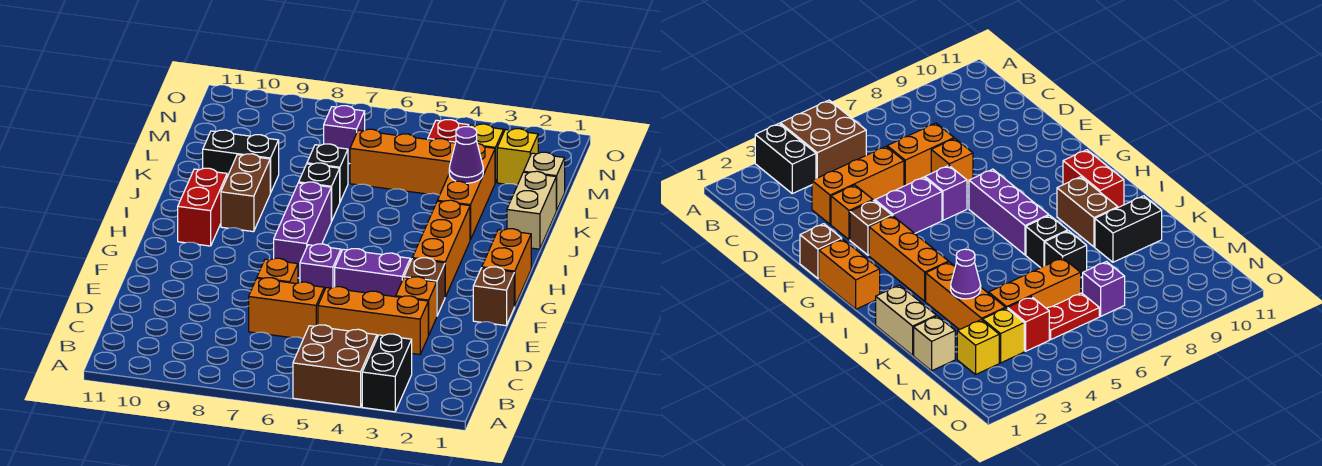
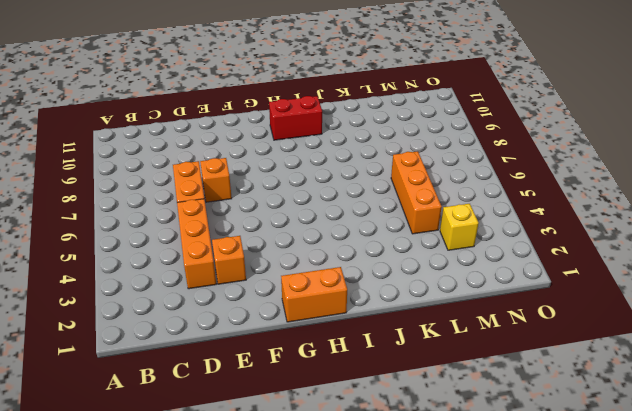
none -> black brick A3:B3 level 1
none -> brown brick A4:B5 level 1
none -> brown brick F1 level 1

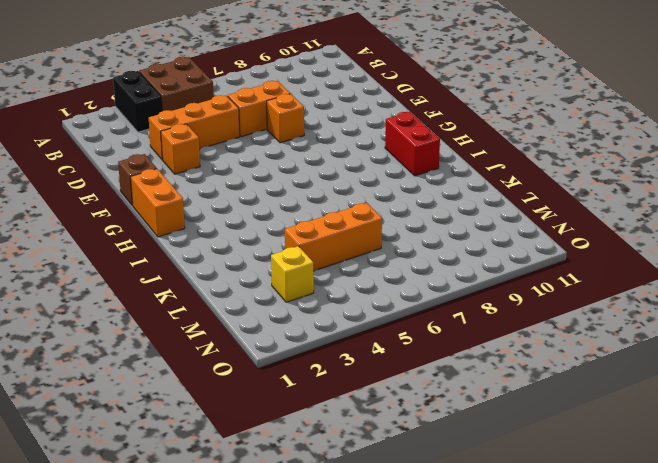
none -> brown brick F3 level 1
none -> purple brick F4:F5 level 1
none -> purple brick F6 level 1

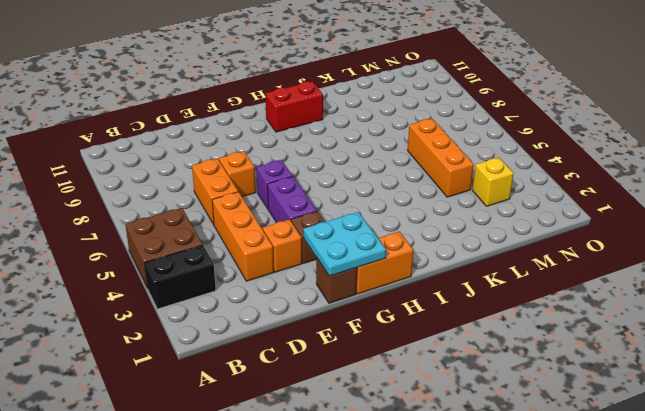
cyan plate F1:G2 level 2 -> none
none -> orange brick G3:I3 level 1
none -> purple brick G7:I7 level 1
none -> brown brick I9:J9 level 1

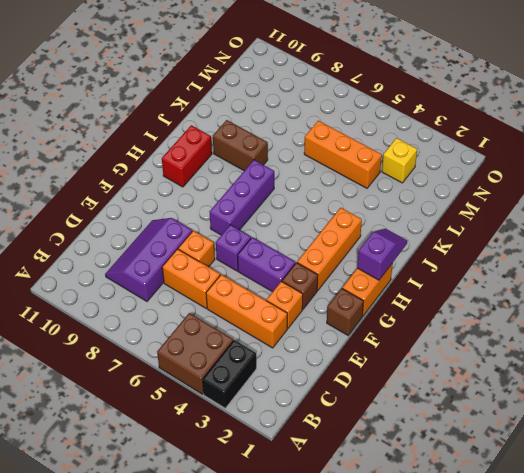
purple slope C8:E9 level 1 top 8 -> none
purple slope H1:I1 level 2 top H -> none
brown brick J8:J9 level 1 -> brown brick I9:J9 level 1
none -> tan brick J1:K1 level 1
none -> orange brick J3:L3 level 1
none -> black brick J7 level 1

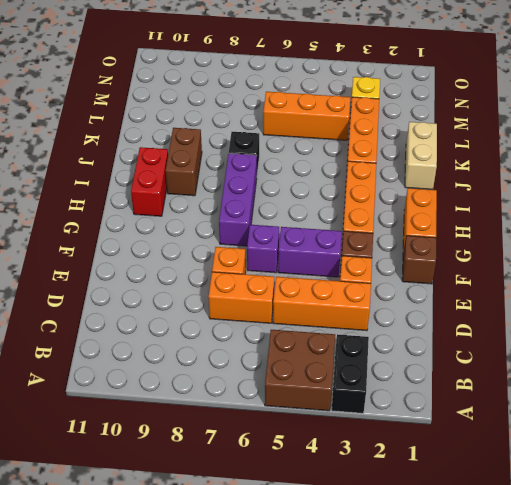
none -> black brick K7 level 1
none -> black brick K9:K10 level 1
none -> tan brick L1 level 1

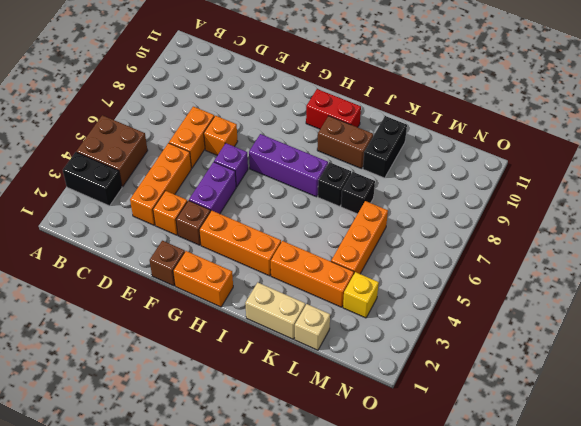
none -> yellow brick M2 level 1
none -> red brick M4 level 1
none -> red plate M5:M6 level 1

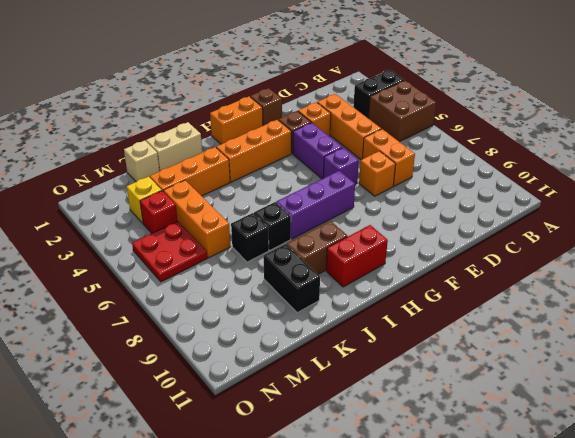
red plate M5:N6 level 1 -> red plate M5:M6 level 1
none -> yellow brick M2 level 1
none -> purple brick M7 level 1
none -> purple cone K3 level 2

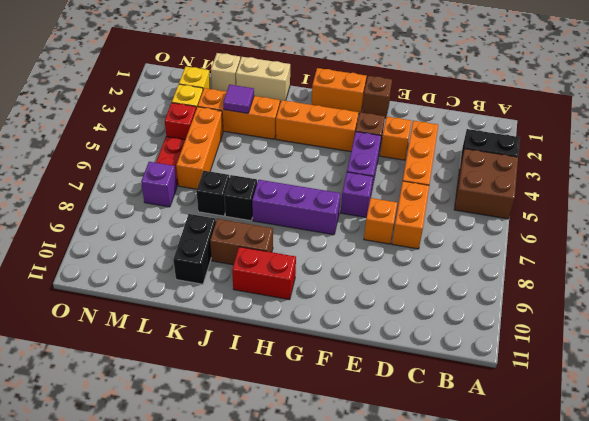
purple tile K3 level 2 -> purple cone K3 level 2

